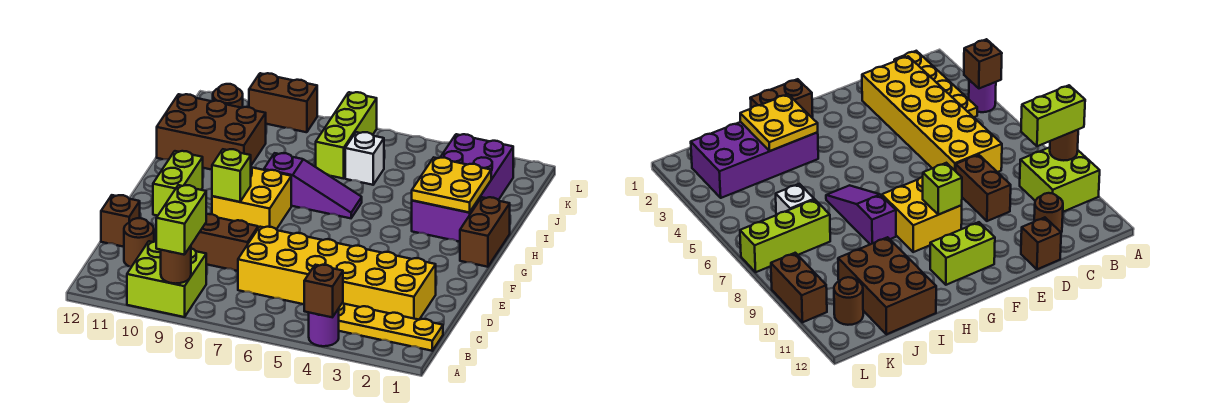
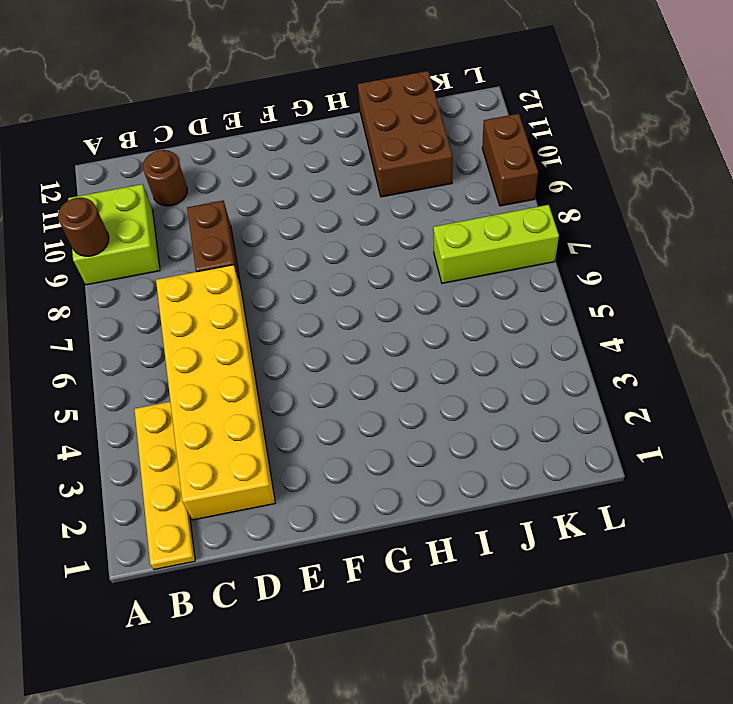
none -> purple round brick A4 level 1
none -> brown brick D12 level 1
none -> yellow brick F8:G9 level 1

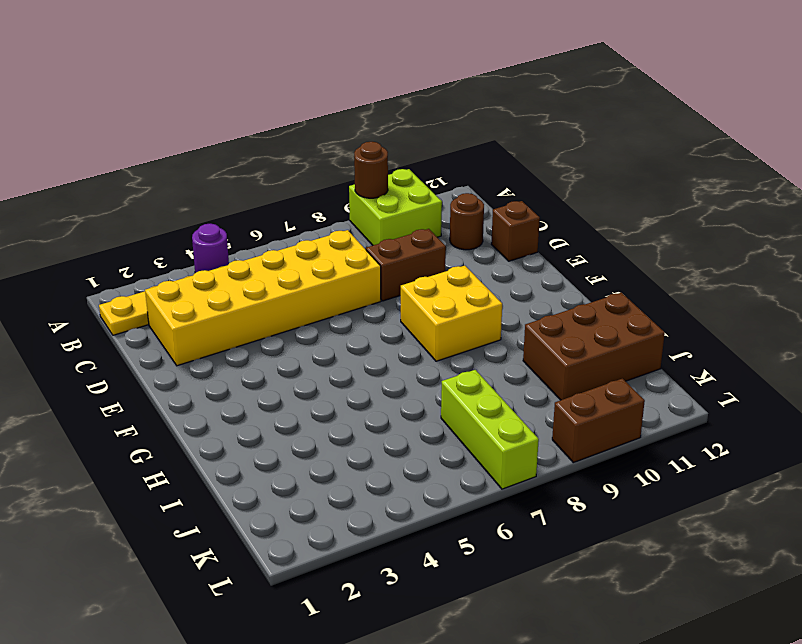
none -> lime brick F11:G11 level 1
none -> brown brick G1:H1 level 1
none -> purple brick H2:K3 level 1

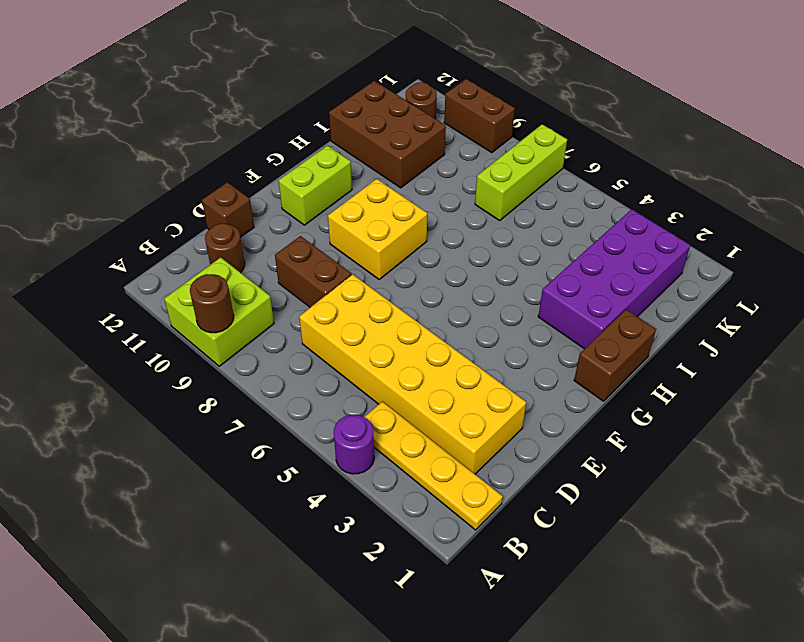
none -> purple slope H6:H8 level 1 top 8
none -> white brick J6 level 1
none -> brown brick A4 level 2

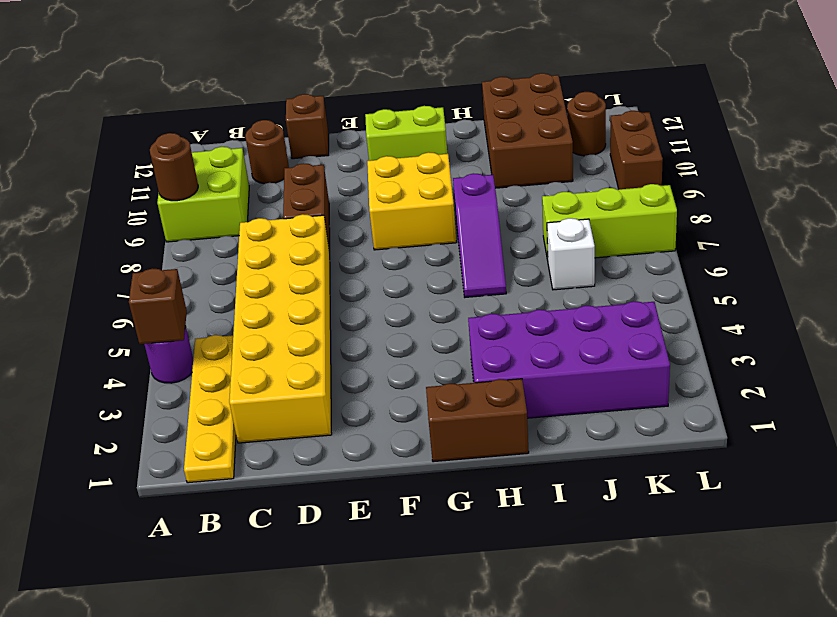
none -> lime brick F9 level 2
none -> yellow plate H2:I3 level 2
none -> lime brick A9:B9 level 3

